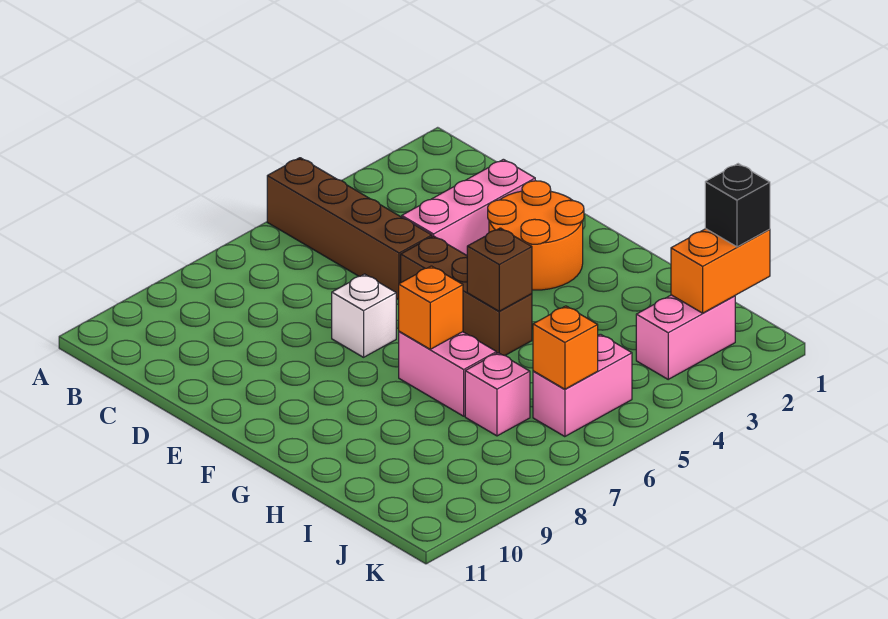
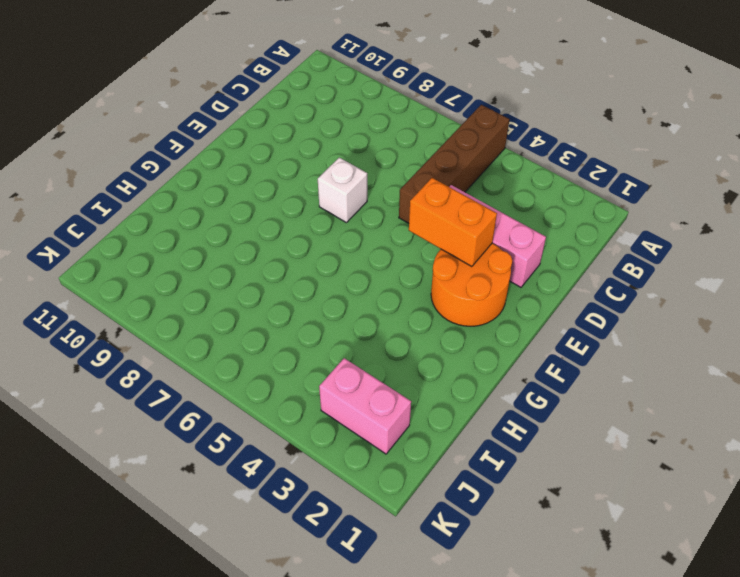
orange brick E3:E4 level 2 -> orange brick J1:J2 level 2
none -> brown brick E5:G5 level 1
none -> pink brick G7:H7 level 1
none -> pink brick I7 level 1

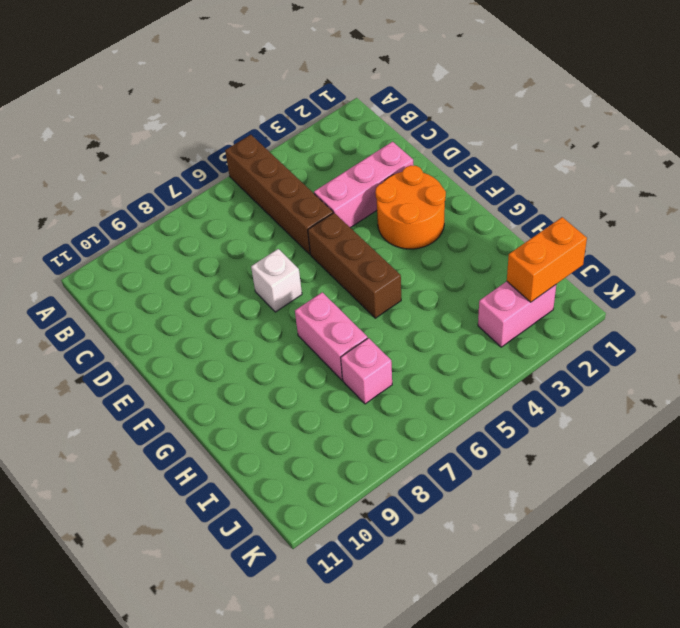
none -> pink brick J5:J6 level 1
none -> brown brick G5 level 2
none -> orange brick G7 level 2

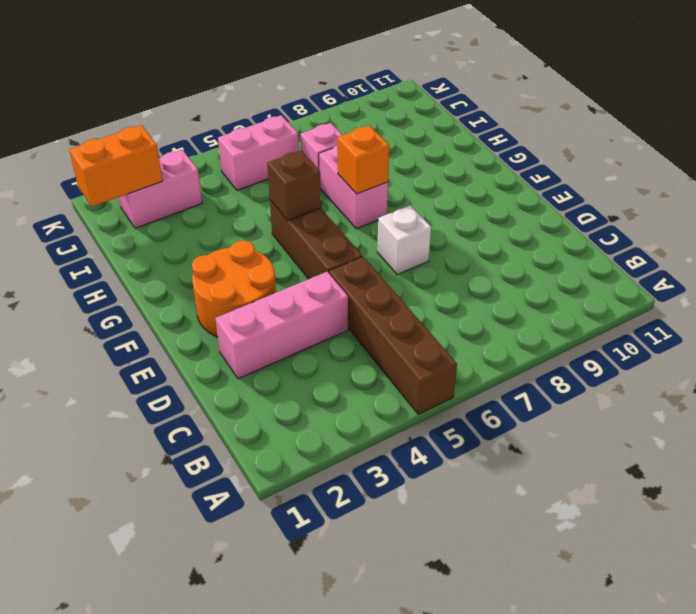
none -> orange brick J6 level 2
none -> black brick J1 level 3

